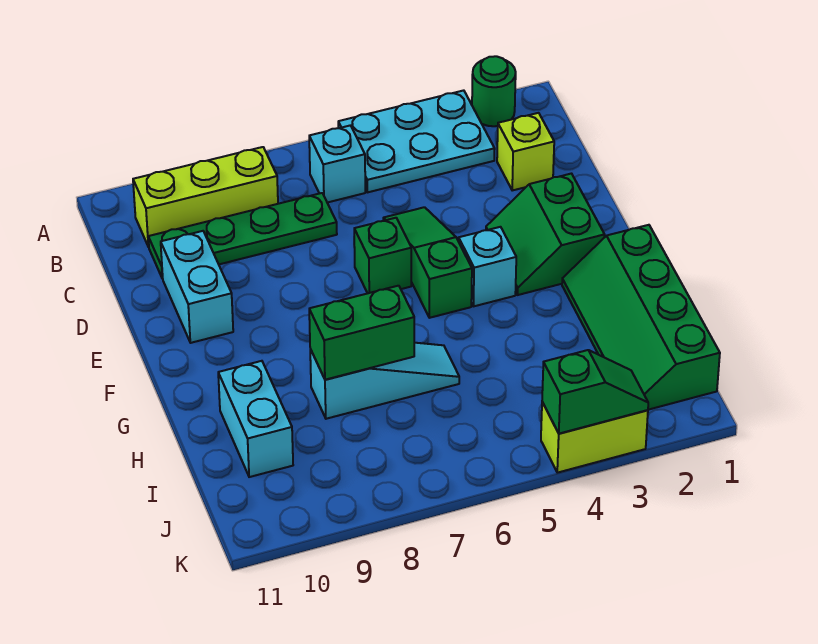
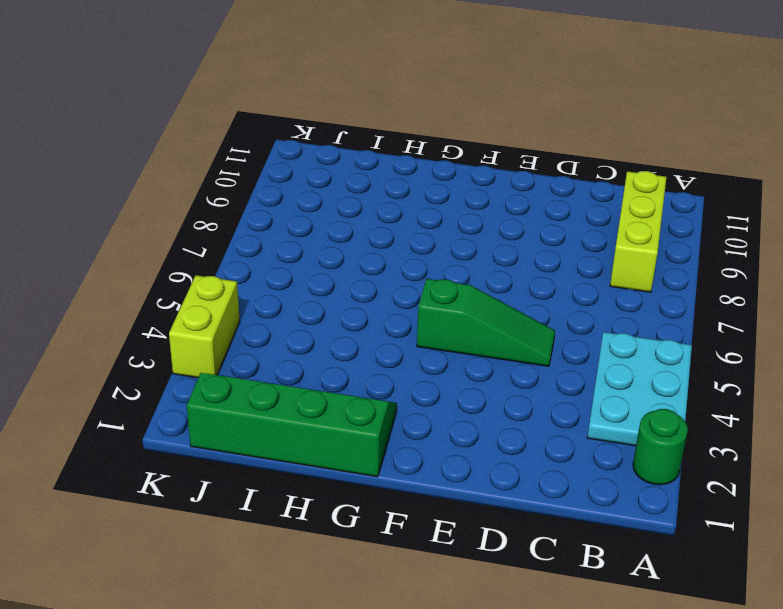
none -> cyan brick B6 level 1
none -> lime brick C2 level 1
none -> green plate C7:C10 level 1

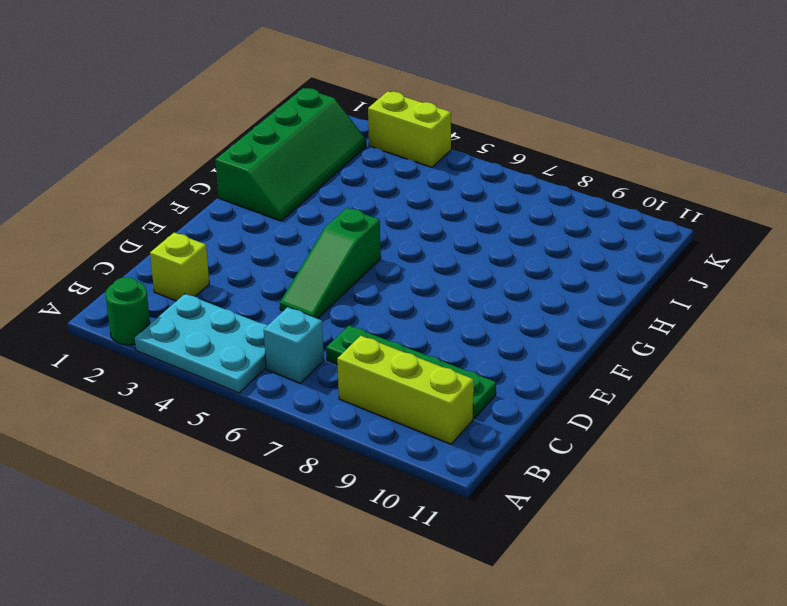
none -> cyan brick D10:E10 level 1
none -> green slope E2:F3 level 1 top 2
none -> green brick E6 level 1

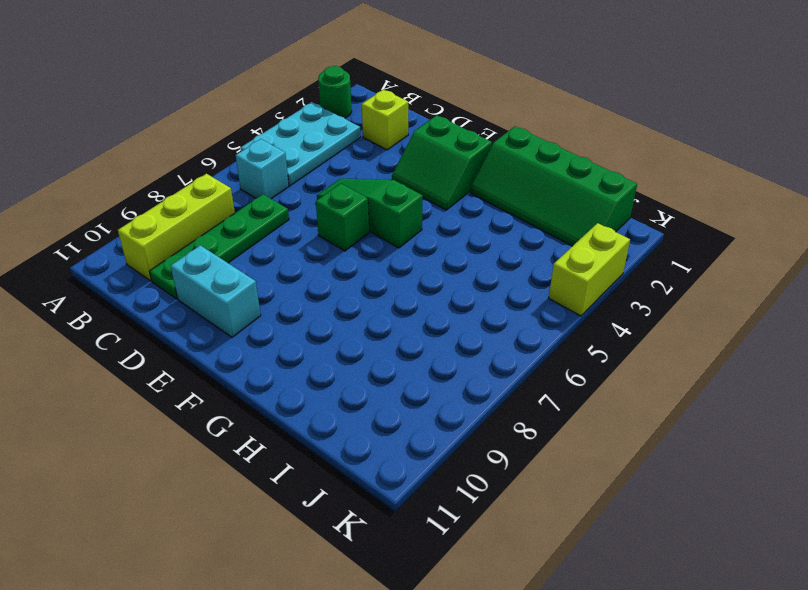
none -> cyan brick F4 level 1
none -> cyan slope H6:H8 level 1 top 8
none -> cyan brick H10:I10 level 1

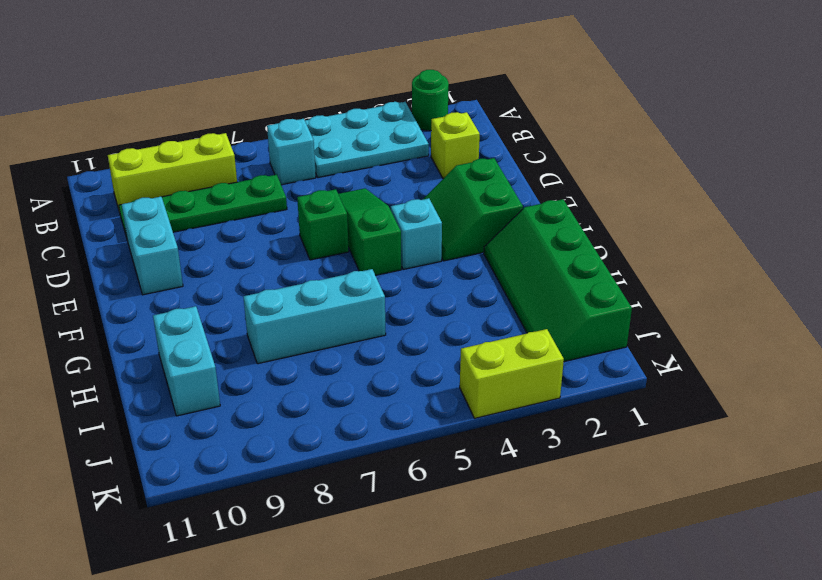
cyan brick H6:H8 level 1 -> cyan slope H6:H8 level 1 top 8
none -> green brick H7:H8 level 2
none -> green slope K3:K4 level 2 top 4

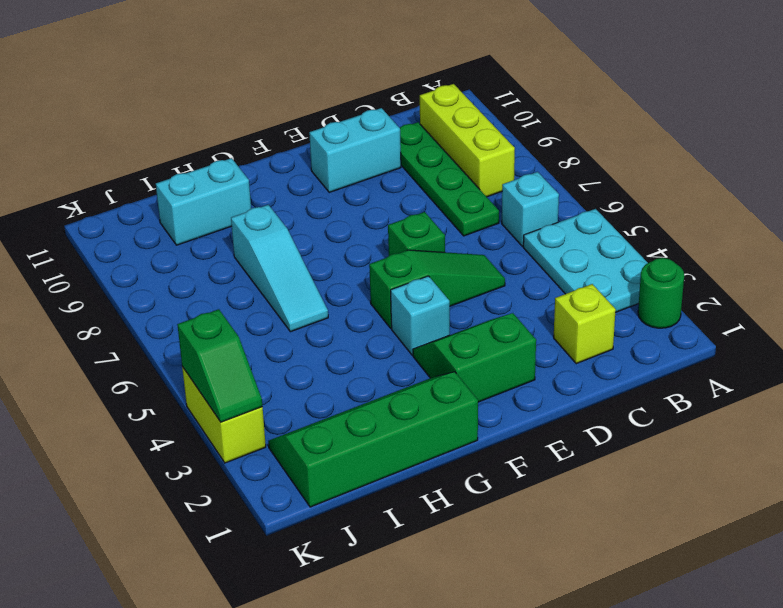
none -> green brick H7:H8 level 2

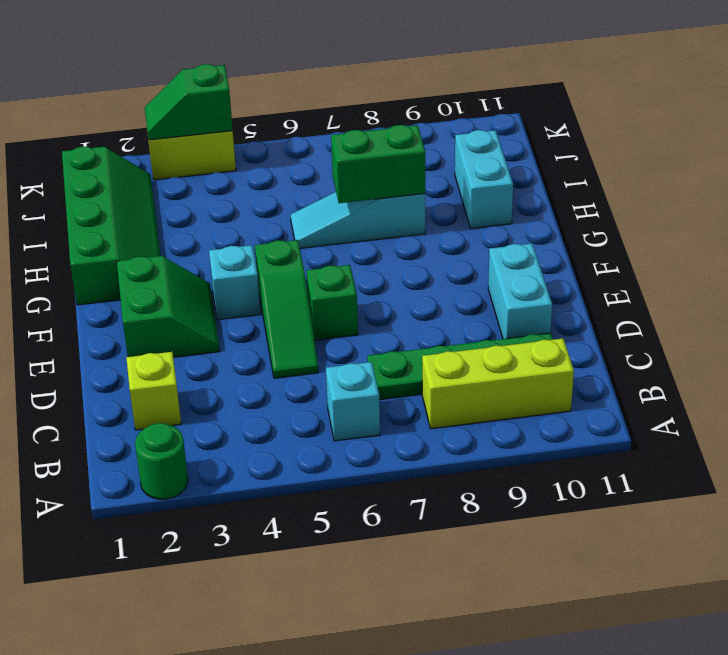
none -> cyan plate A3:B5 level 1

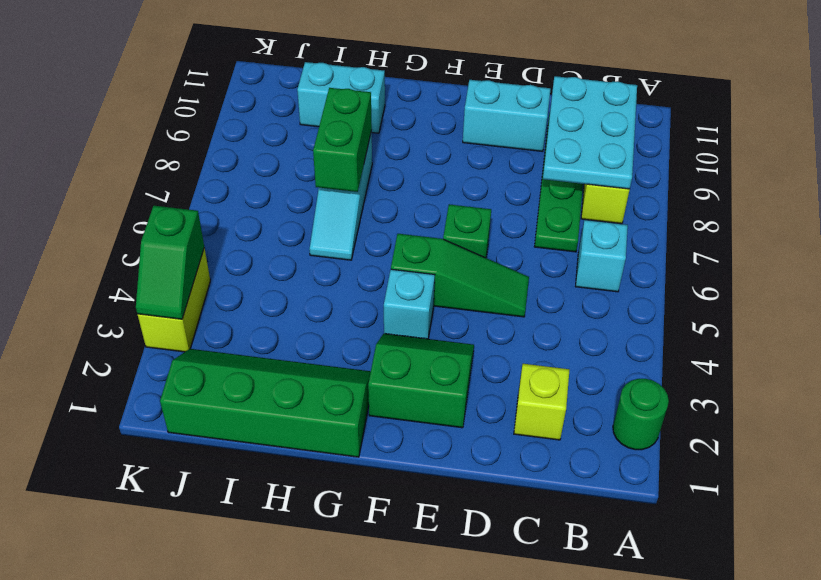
cyan plate B8:C10 level 2 -> cyan plate A3:B5 level 1

